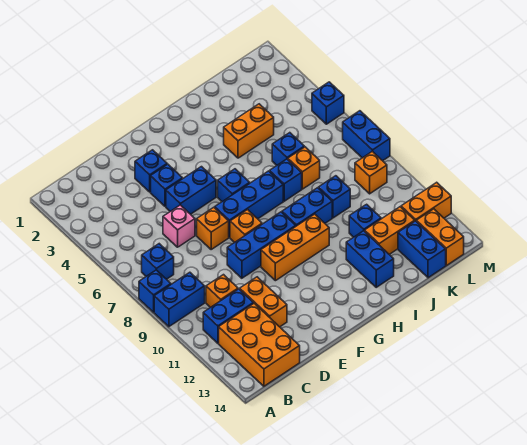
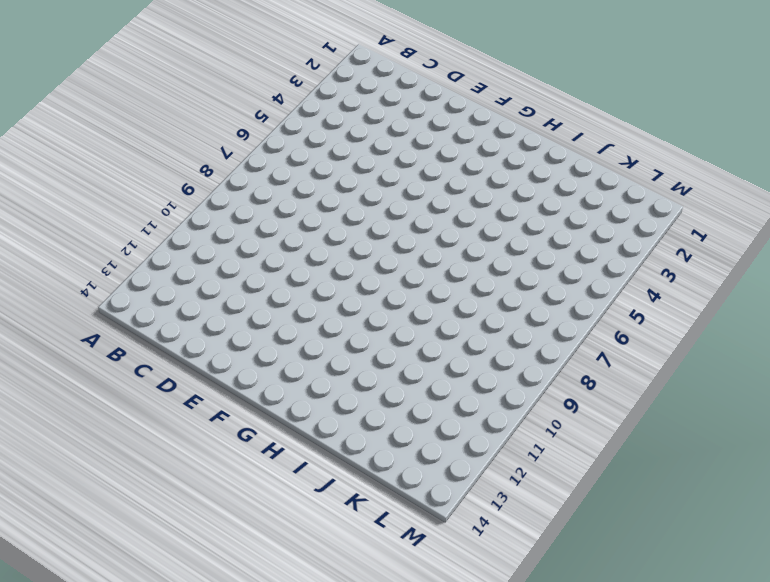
none -> blue brick A8 level 1
none -> blue brick A9:B9 level 1
none -> blue brick B7 level 1
none -> blue brick B11:C11 level 1

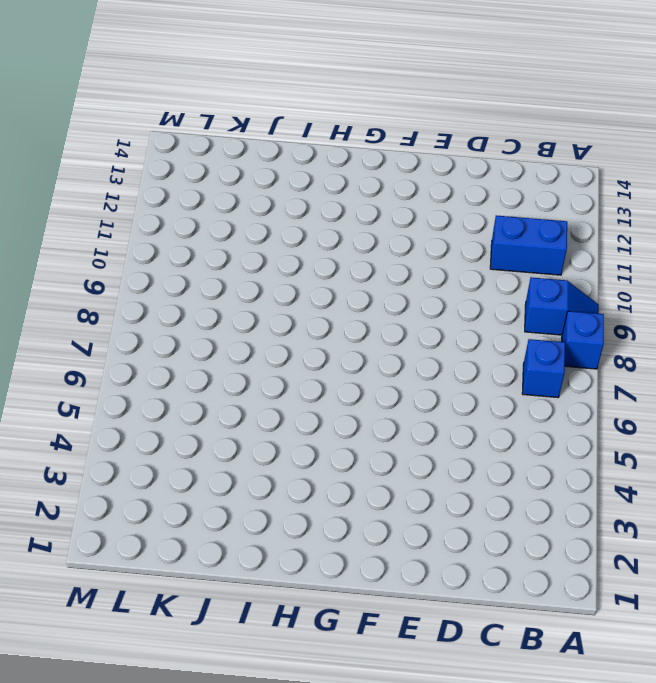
blue slope A9:B9 level 1 top B -> blue brick A9:B9 level 1
none -> orange brick B12:C14 level 1
none -> orange brick C10 level 1
none -> pink brick D6 level 1
none -> orange brick D11:D12 level 1

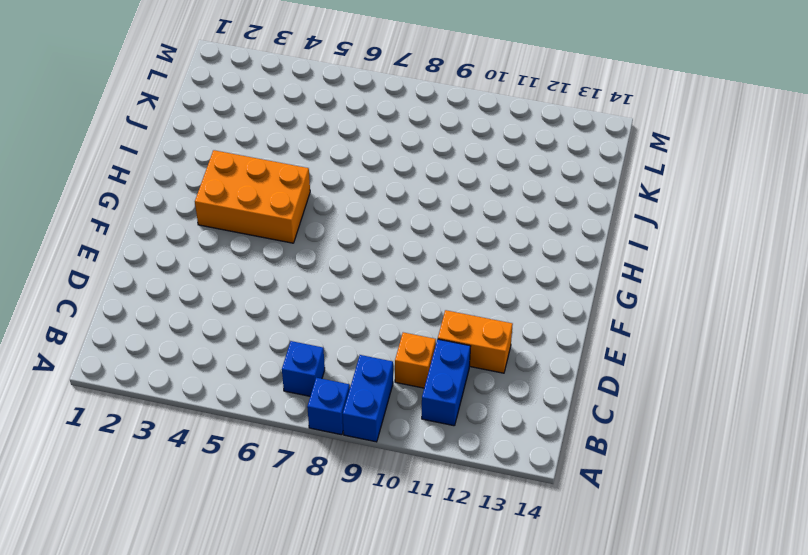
orange brick G3:H5 level 1 -> orange brick B12:C14 level 1
none -> pink brick D6 level 1
none -> blue brick E3 level 1
none -> blue brick E4 level 1
none -> blue brick E5:F5 level 1

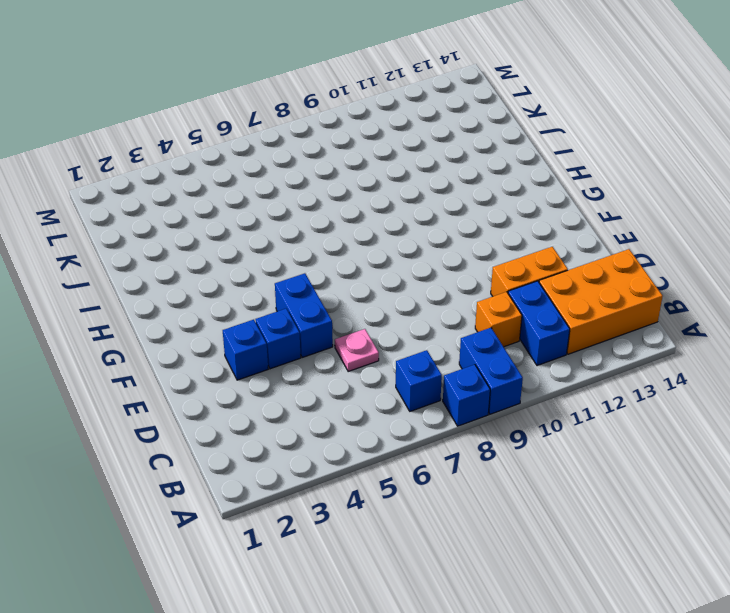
pink plate D6 level 1 -> pink brick D6 level 1
none -> orange brick E7 level 1
none -> blue brick E9:G9 level 1
none -> blue brick F7:H7 level 1
none -> orange brick F8 level 1

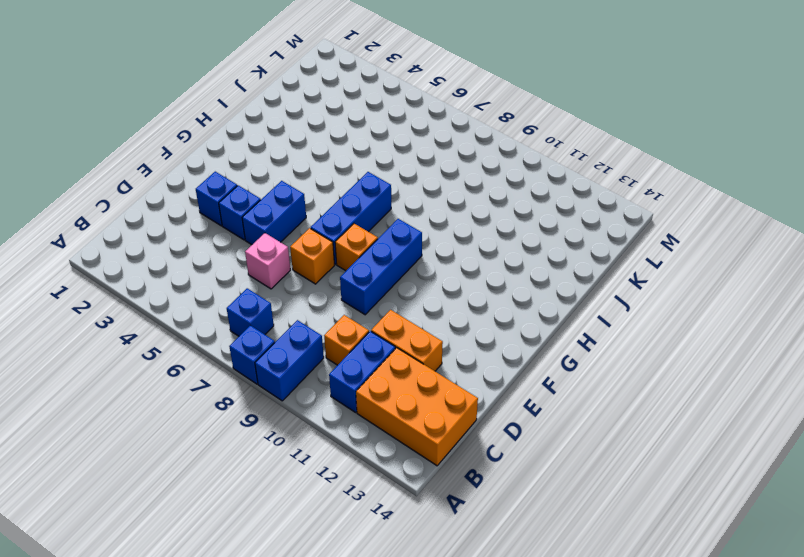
none -> orange brick F10:H10 level 1
none -> blue brick G6 level 1
none -> blue brick H9:I9 level 1
none -> orange brick I4:J4 level 1

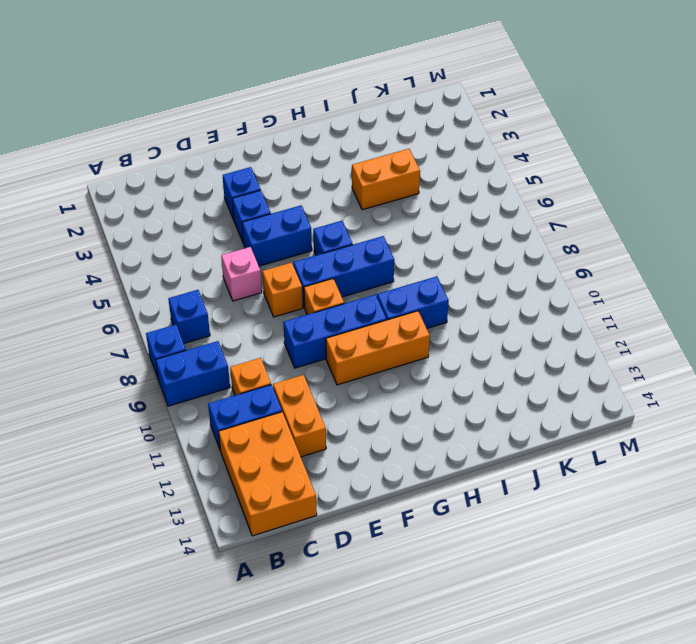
none -> blue brick I7 level 1
none -> blue brick I12:I13 level 1
none -> blue brick J6 level 1
none -> orange brick J7 level 1

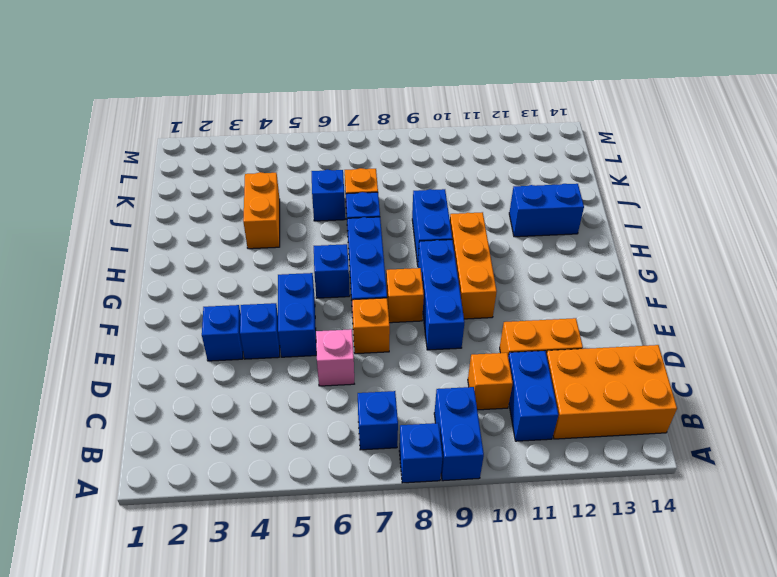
none -> blue brick J9 level 1
none -> blue brick J11 level 1
none -> orange brick J12:K12 level 1
none -> blue brick K13:K14 level 1

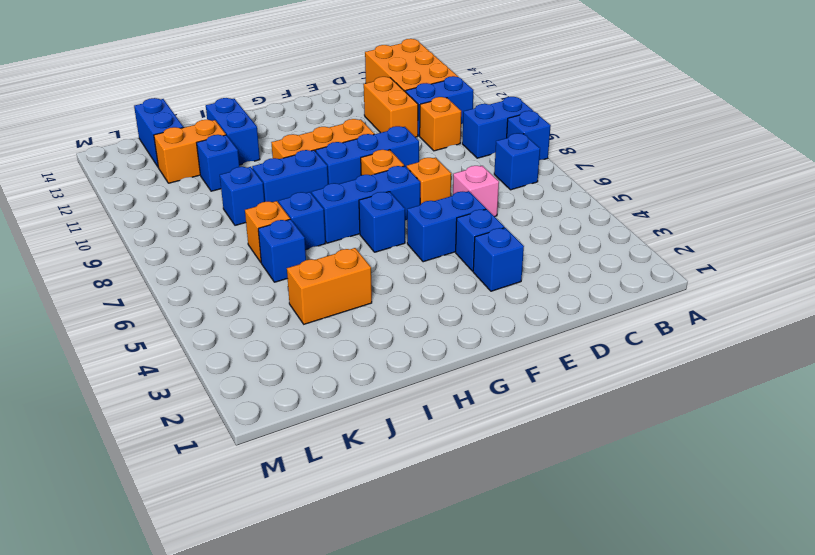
none -> orange brick L9 level 1
none -> orange brick L12:M12 level 1
none -> orange brick L13:L14 level 1
none -> blue brick M5 level 1

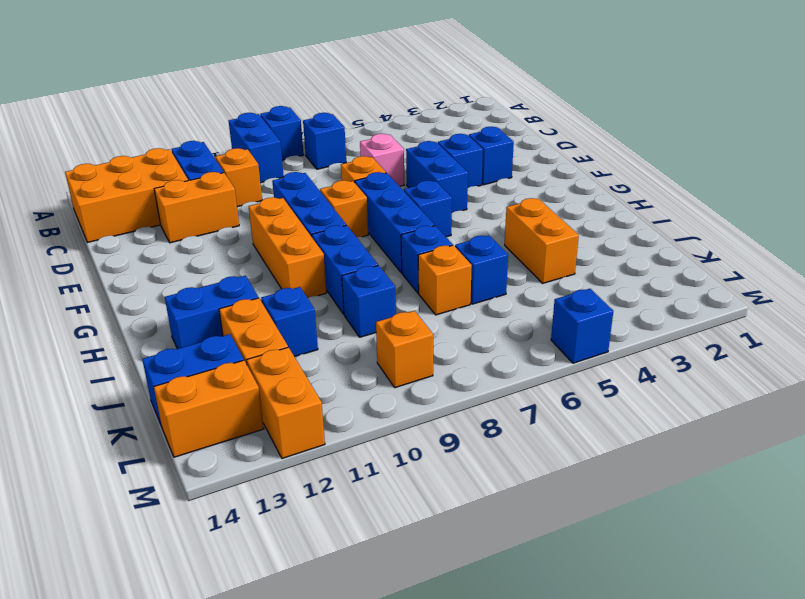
none -> blue brick M7:M8 level 1

